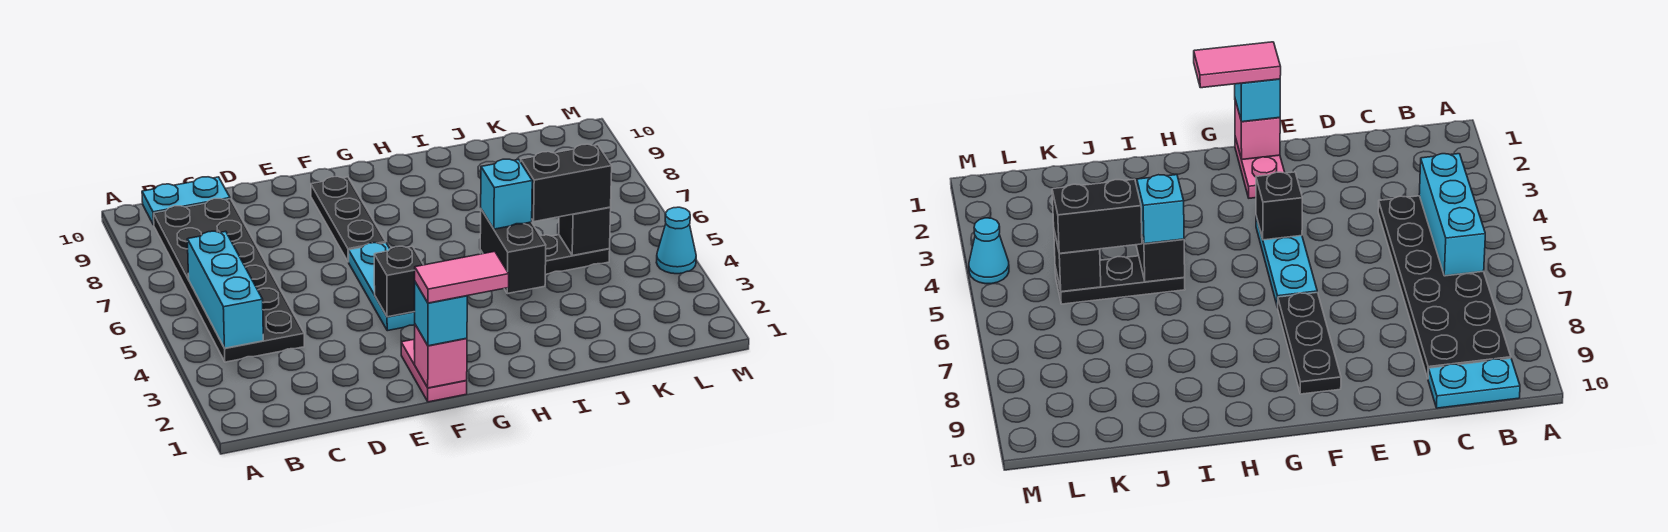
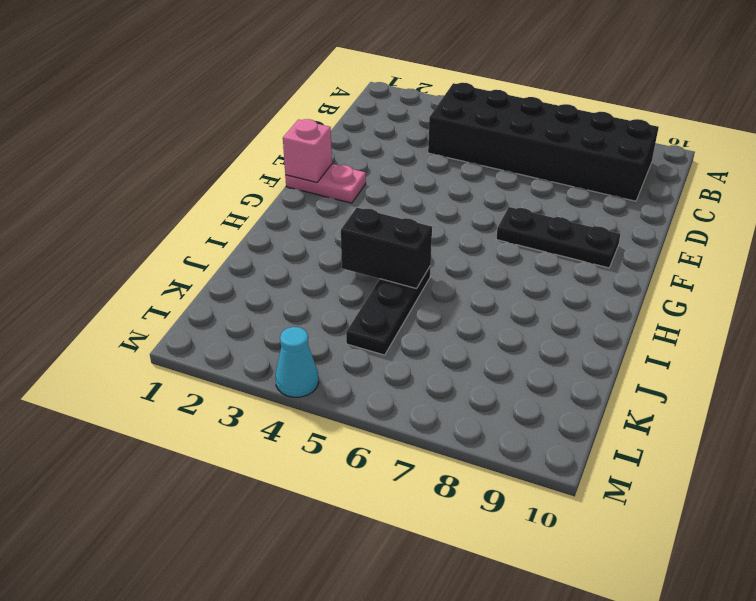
black brick B4:C9 level 1 -> black plate B4:C9 level 1
none -> cyan plate B10:C10 level 1
none -> cyan plate F4:F6 level 1
none -> cyan brick B4:B6 level 2

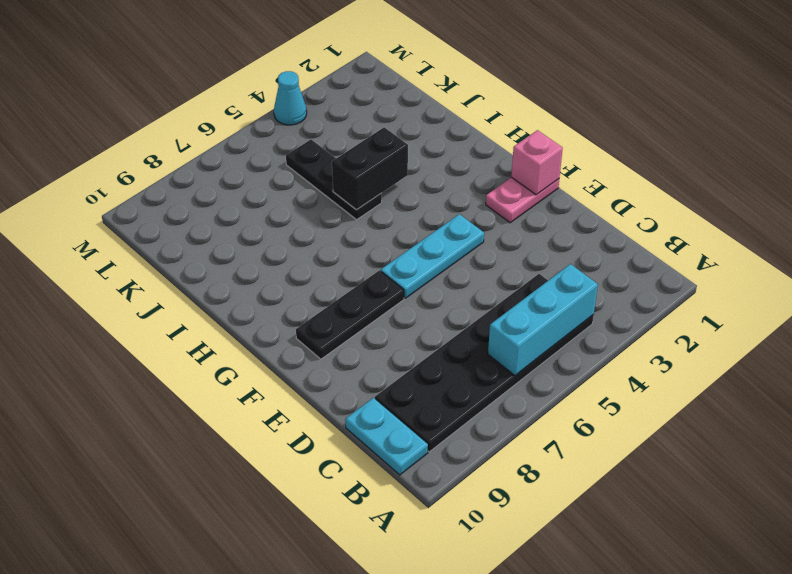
none -> black brick F4 level 2
none -> black brick K5 level 2
none -> cyan brick F1 level 3

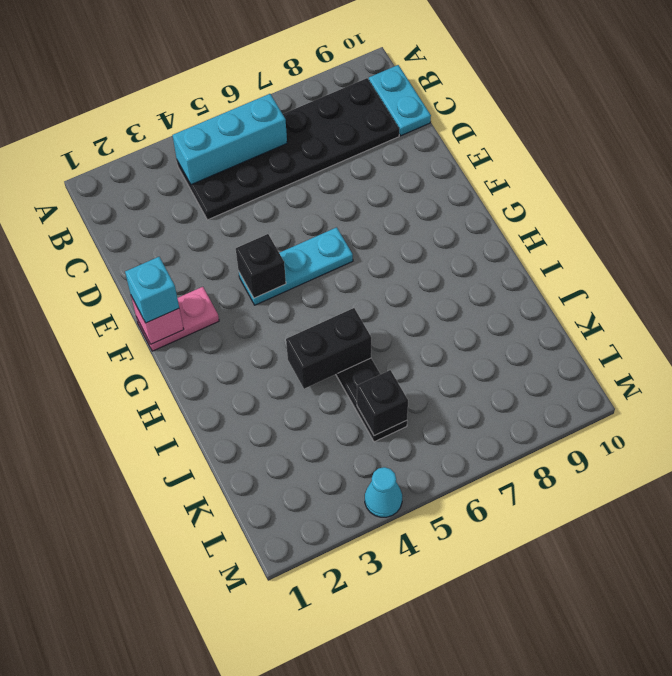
none -> black plate F7:F9 level 1
none -> cyan brick I5 level 3
none -> black brick J5:K5 level 3

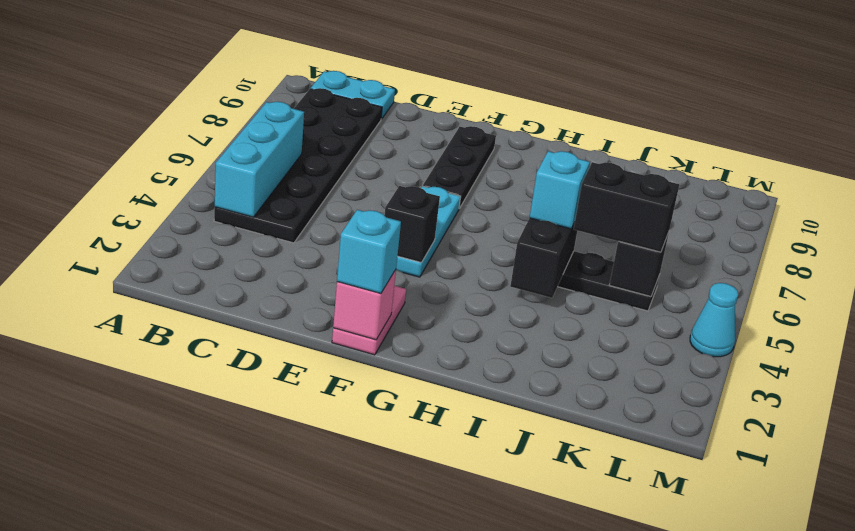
none -> pink tile F1:G1 level 4

